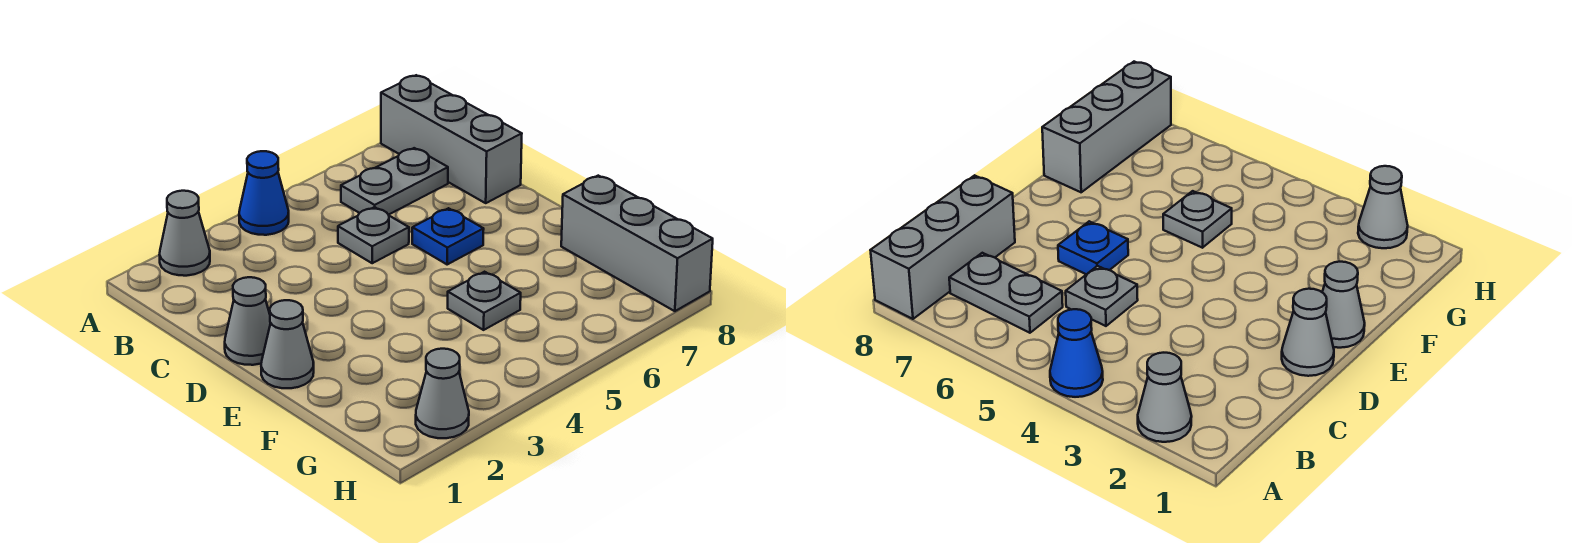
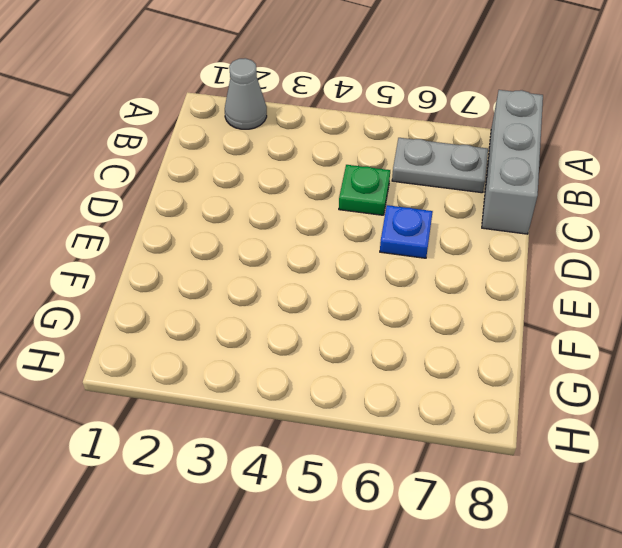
green plate C5 level 1 -> grey plate C5 level 1
none -> blue cone A4 level 1
none -> grey cone D1 level 1

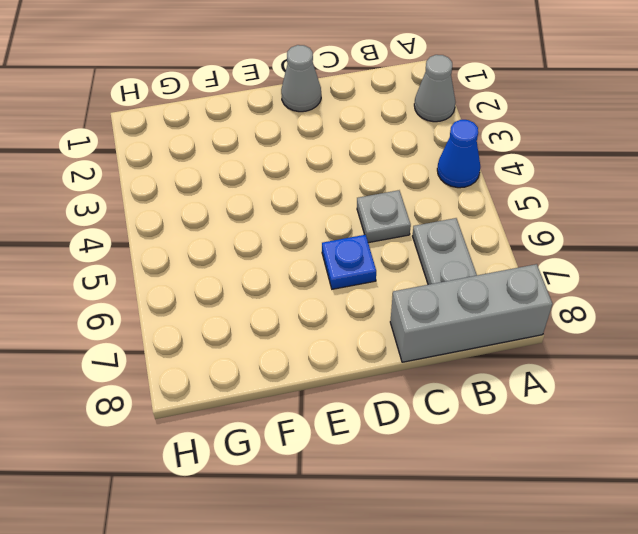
none -> grey cone E1 level 1
none -> grey plate F5 level 1

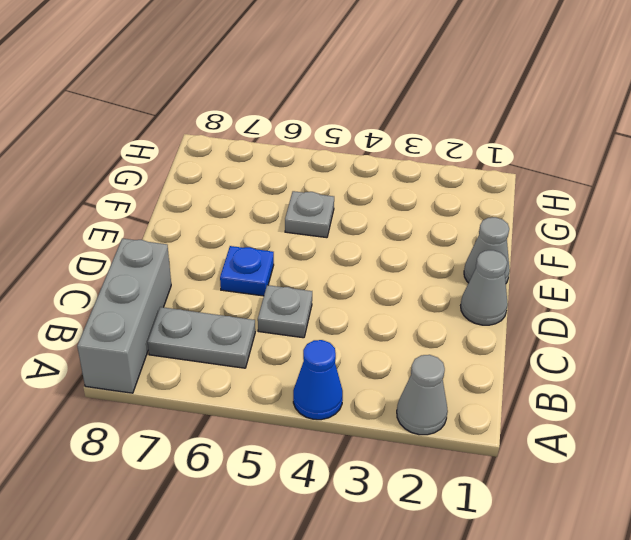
none -> grey brick F8:H8 level 1
none -> grey cone H2 level 1

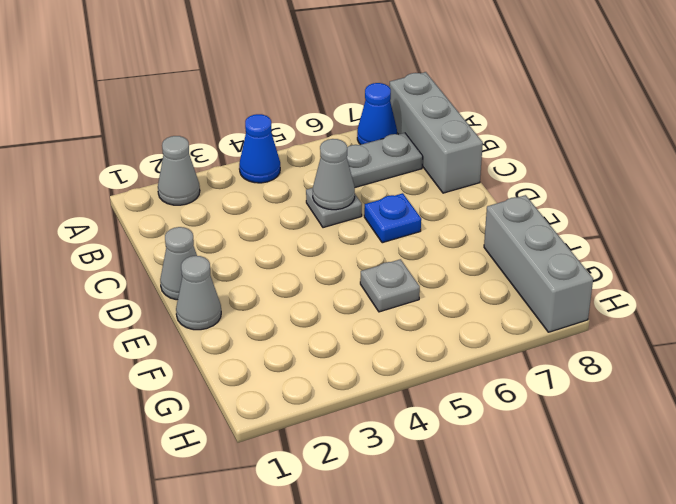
blue cone A7 level 1 -> none
grey cone C5 level 2 -> grey cone H2 level 1

